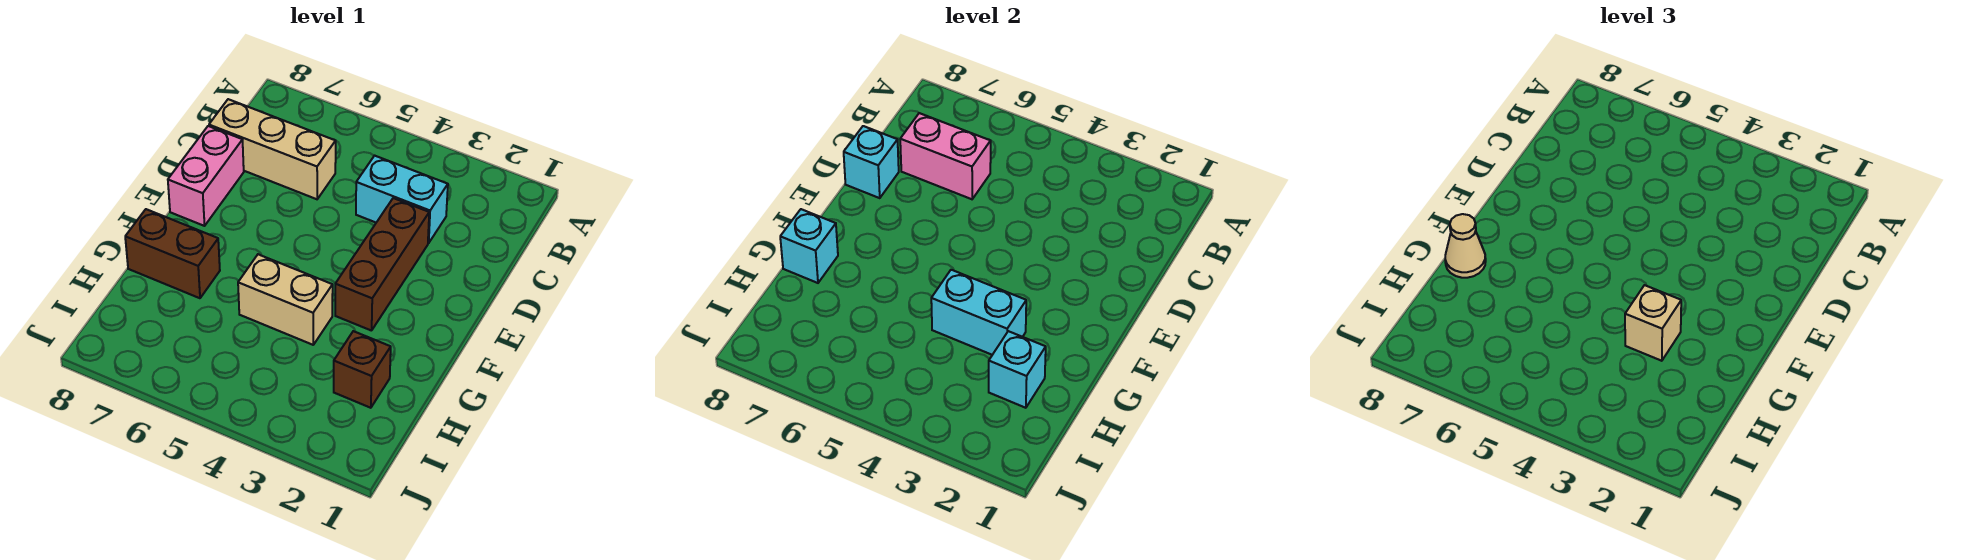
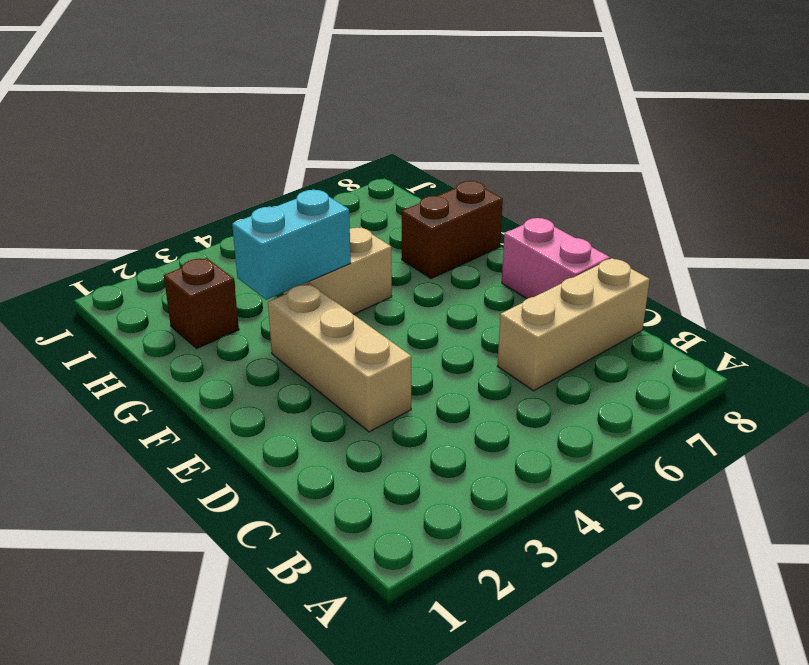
tan brick D3:F3 level 1 -> brown brick D3:F3 level 1
none -> cyan brick C3:C4 level 1
none -> pink brick C6:C7 level 2
none -> cyan brick D8 level 2

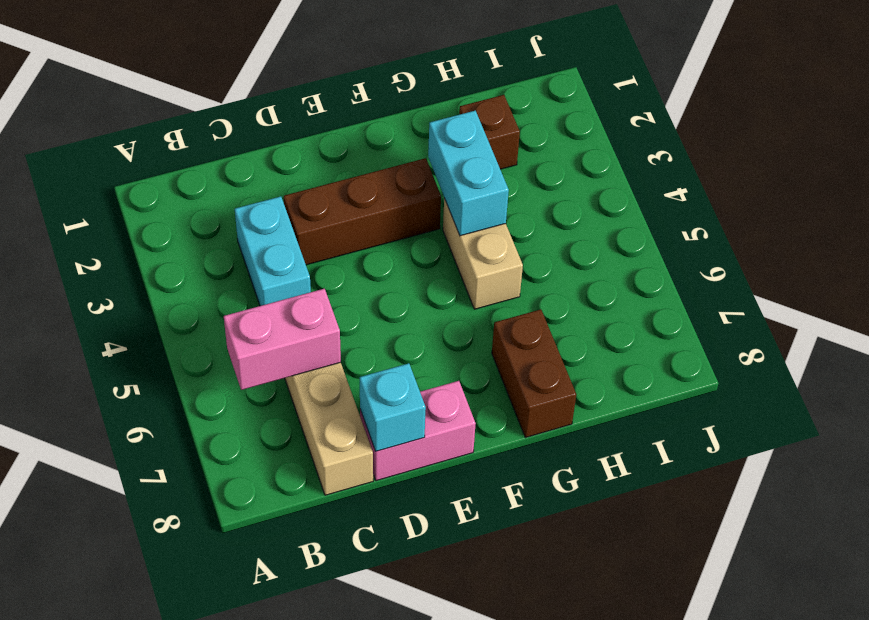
pink brick B6:C6 level 2 -> pink brick C6:C7 level 2
none -> cyan brick G8 level 2
none -> cyan brick H2 level 2
none -> tan brick G3 level 3

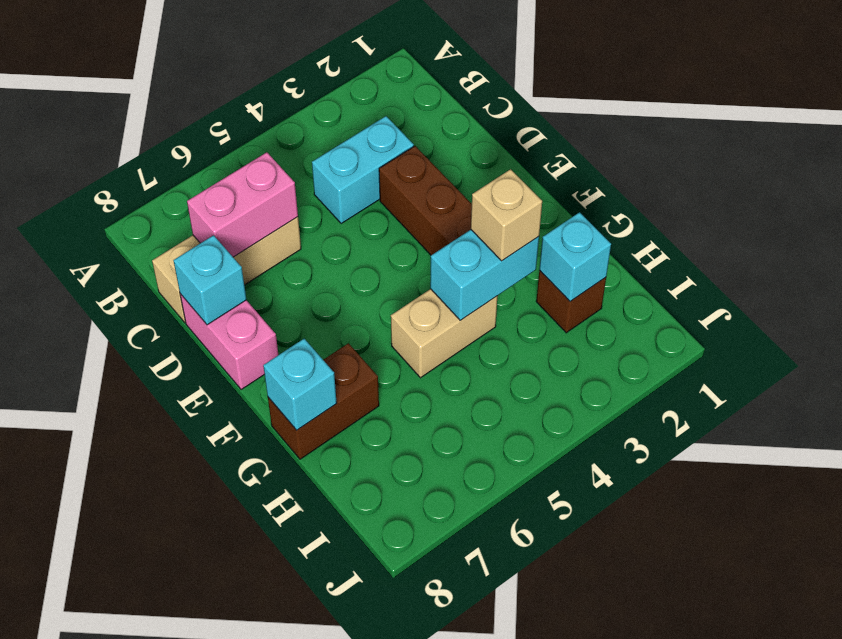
none -> tan cone G8 level 3

